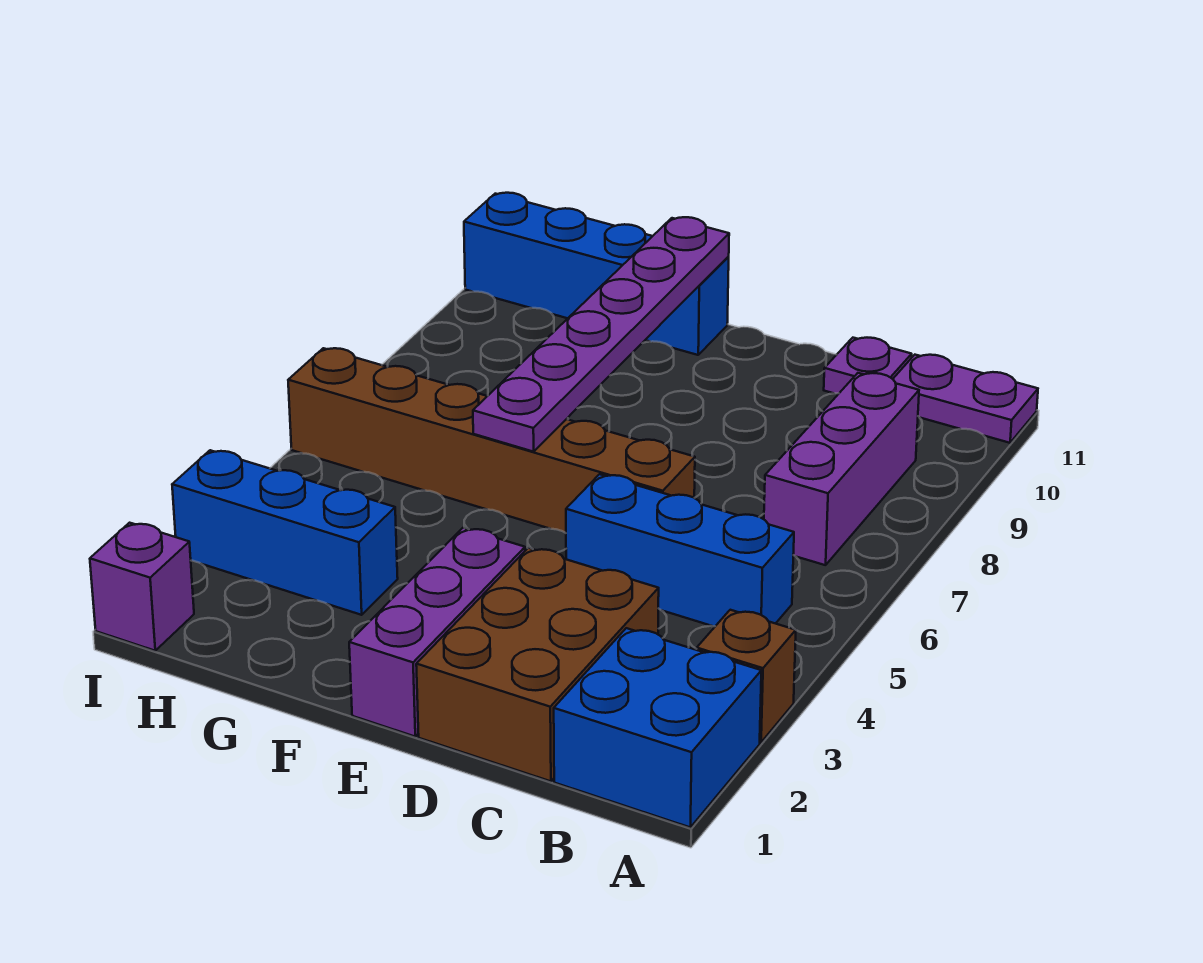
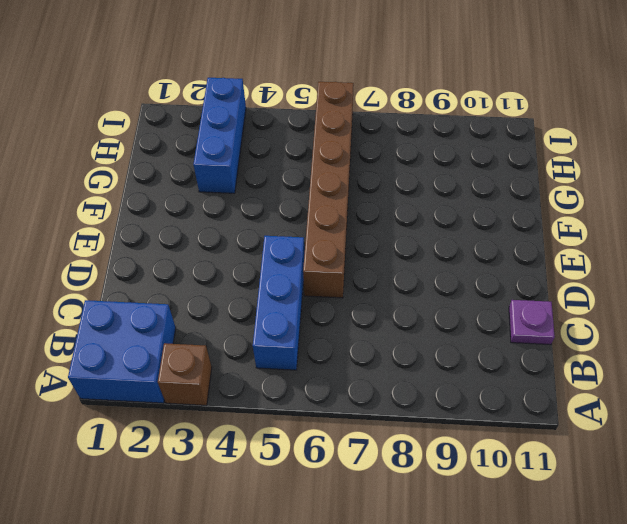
none -> purple plate A11:B11 level 1
none -> purple brick B7:B9 level 1
none -> brown brick C1:D3 level 1

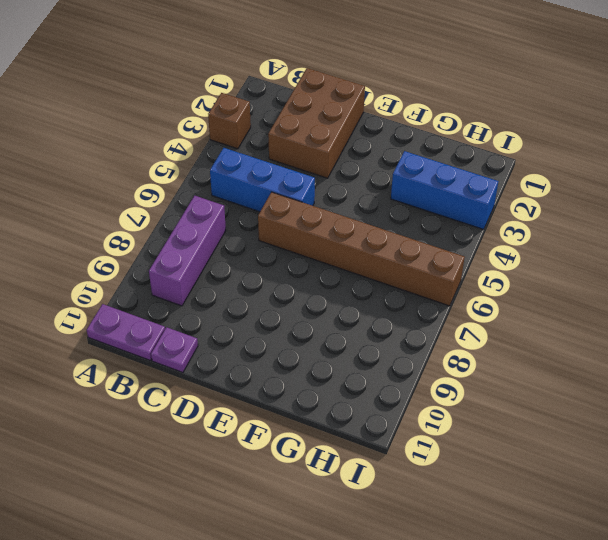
none -> blue brick A1:B2 level 1
none -> purple brick E1:E3 level 1
none -> blue brick F11:I11 level 1

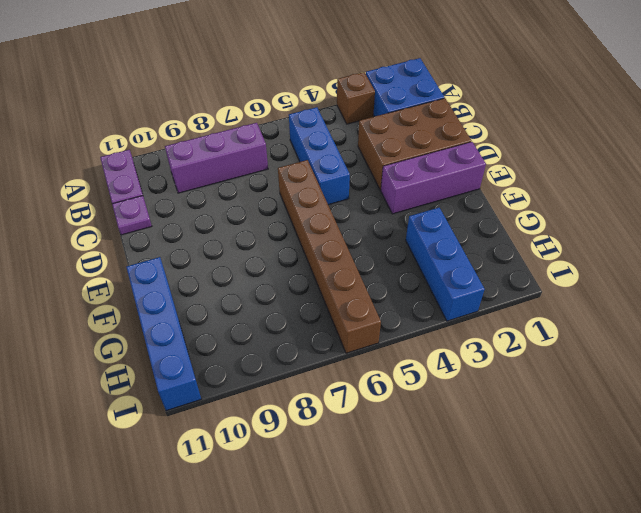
none -> purple brick I1 level 1
none -> purple plate F6:F11 level 2

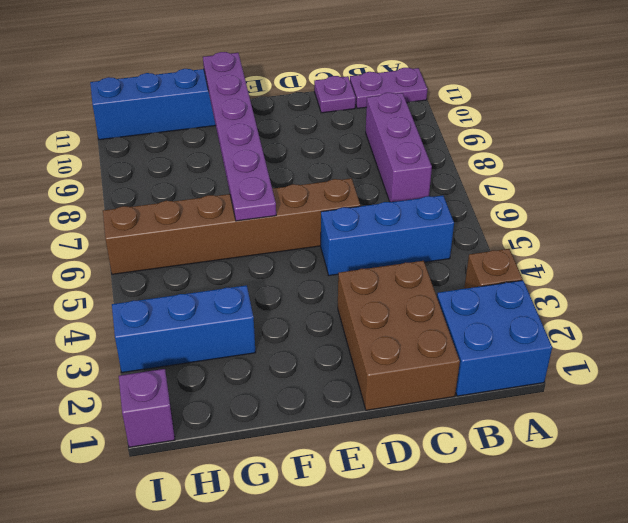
none -> purple brick E1:E3 level 1

